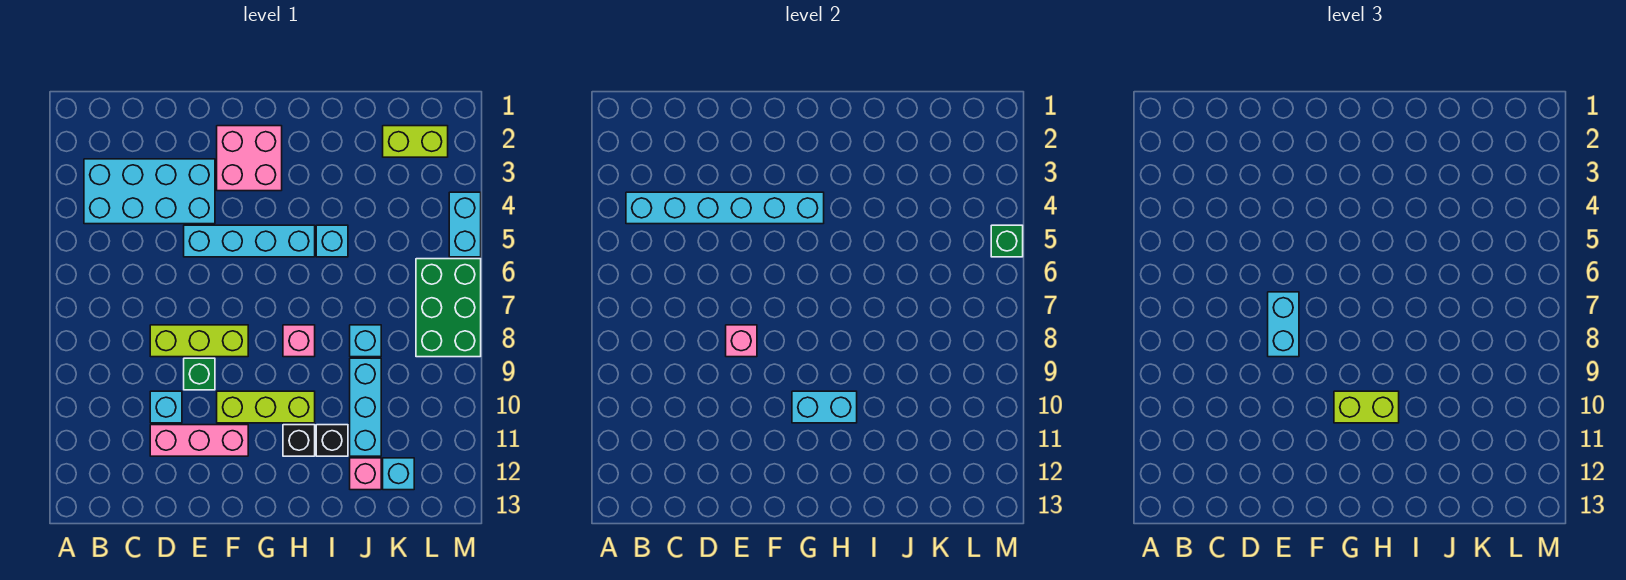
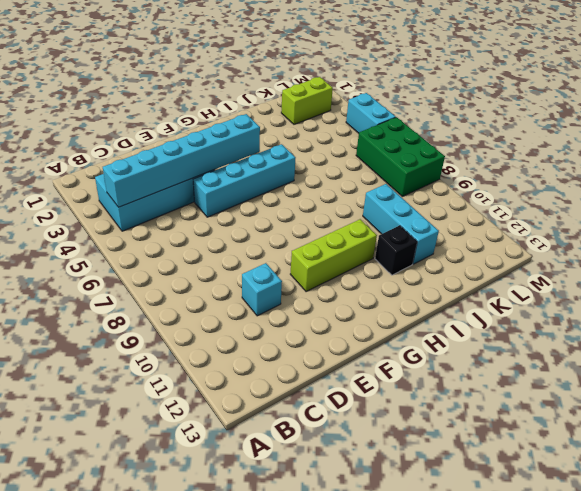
none -> lime brick D8:F8 level 1
none -> pink brick D11:F11 level 1
none -> green brick E9 level 1

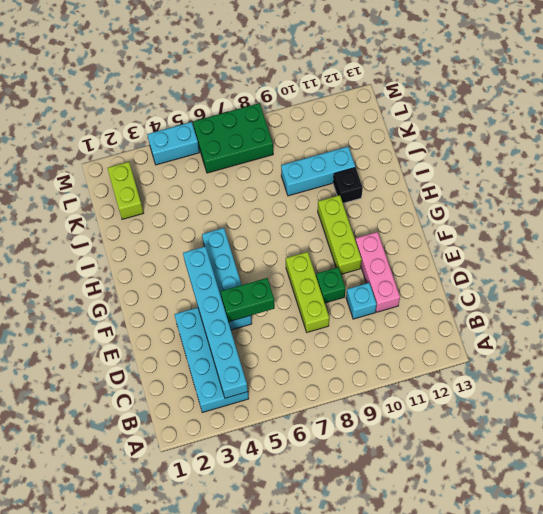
green brick E5:E6 level 2 -> none
none -> pink brick F2:G3 level 1
none -> pink brick H8 level 1
none -> black brick H11 level 1

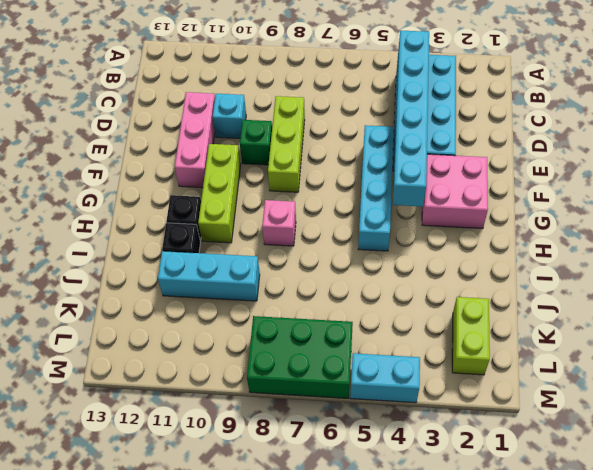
none -> cyan brick I5 level 1
none -> cyan brick J8 level 1
none -> pink brick J12 level 1

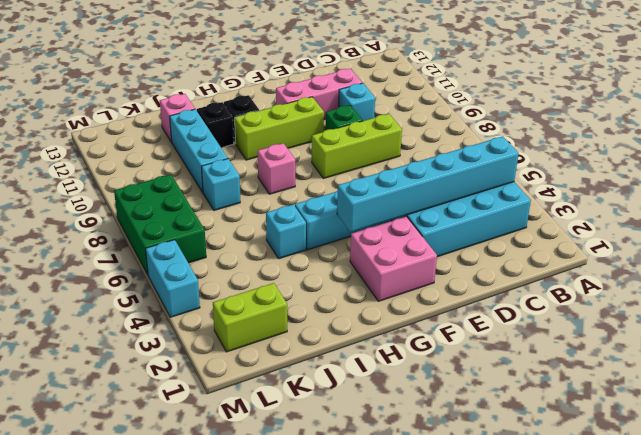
none -> cyan brick K12 level 1
none -> pink brick E8 level 2
none -> cyan brick G10:H10 level 2

